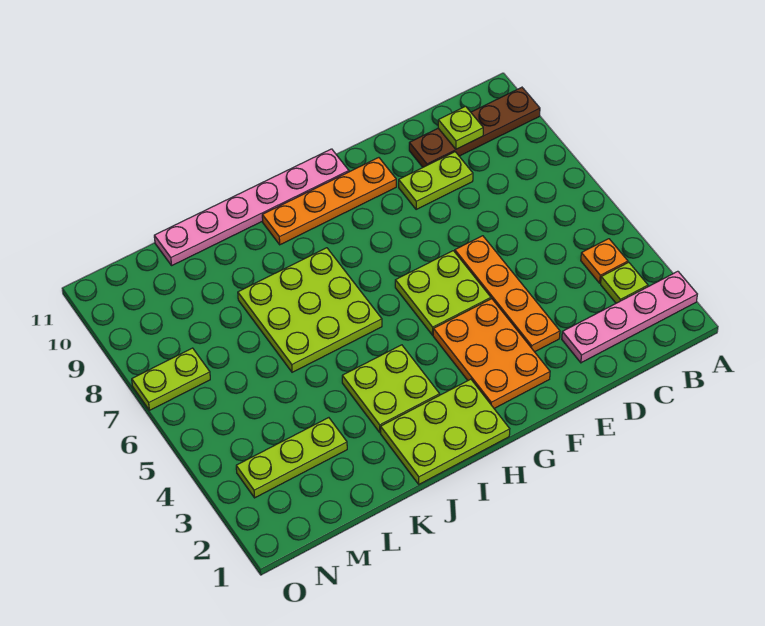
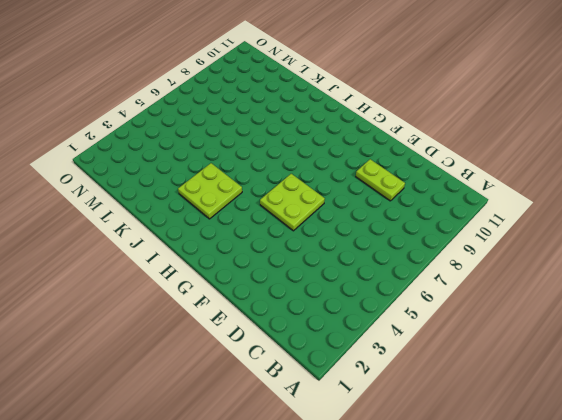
none -> pink plate A2:D2 level 1
none -> brown plate A10:D10 level 1
none -> lime plate B3 level 1

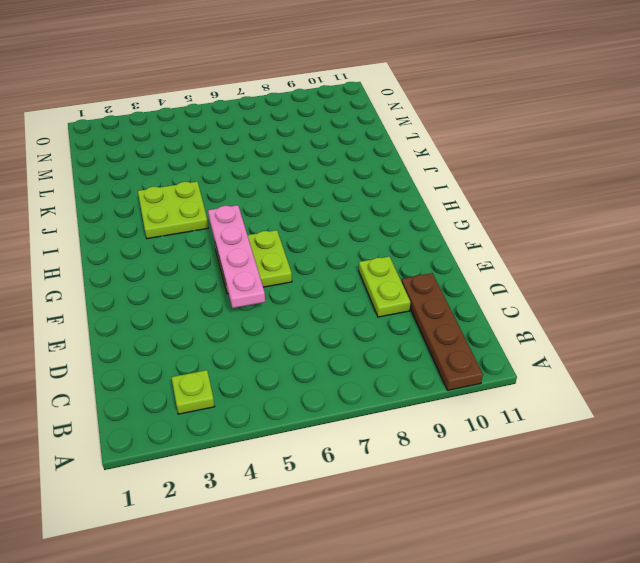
pink plate E5:H5 level 2 -> pink plate A2:D2 level 1
none -> orange plate B4 level 1
none -> orange plate E3:E6 level 1
none -> orange plate F2:G4 level 1

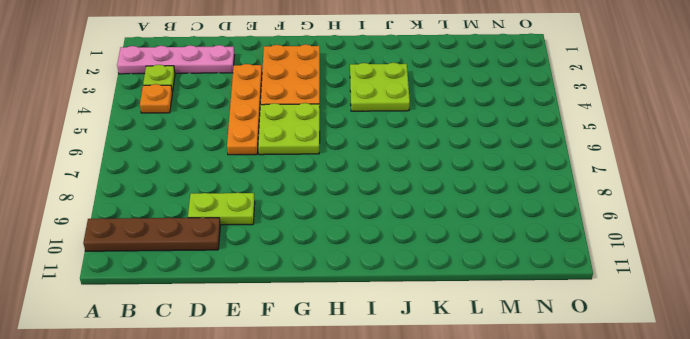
none -> orange plate F10:I10 level 1
none -> pink plate G11:L11 level 1
none -> lime plate H1:J2 level 1

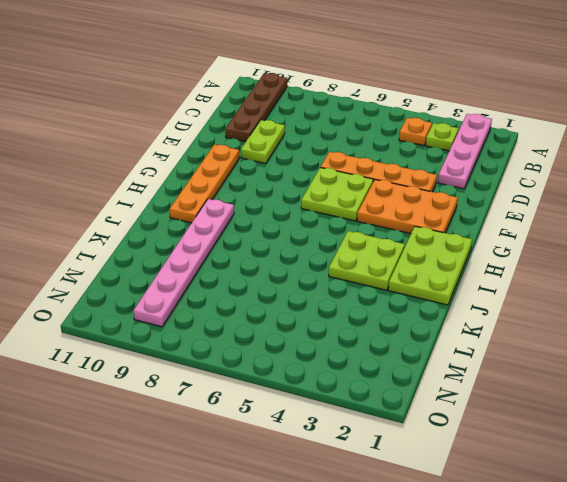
pink plate I9:N9 level 1 -> pink plate G11:L11 level 1
none -> lime plate I6:K8 level 1
none -> lime plate L3:N3 level 1
none -> lime plate N7:O7 level 1

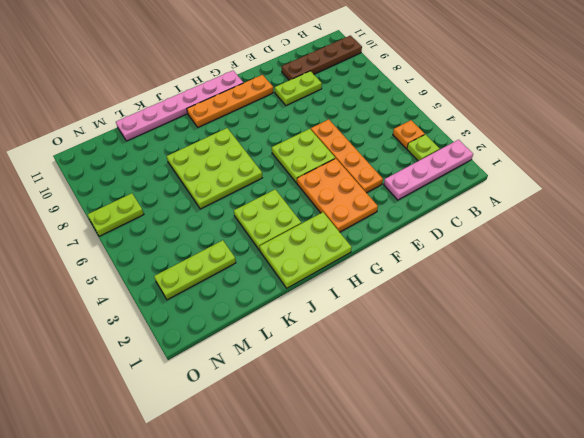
none -> lime plate C10 level 2

